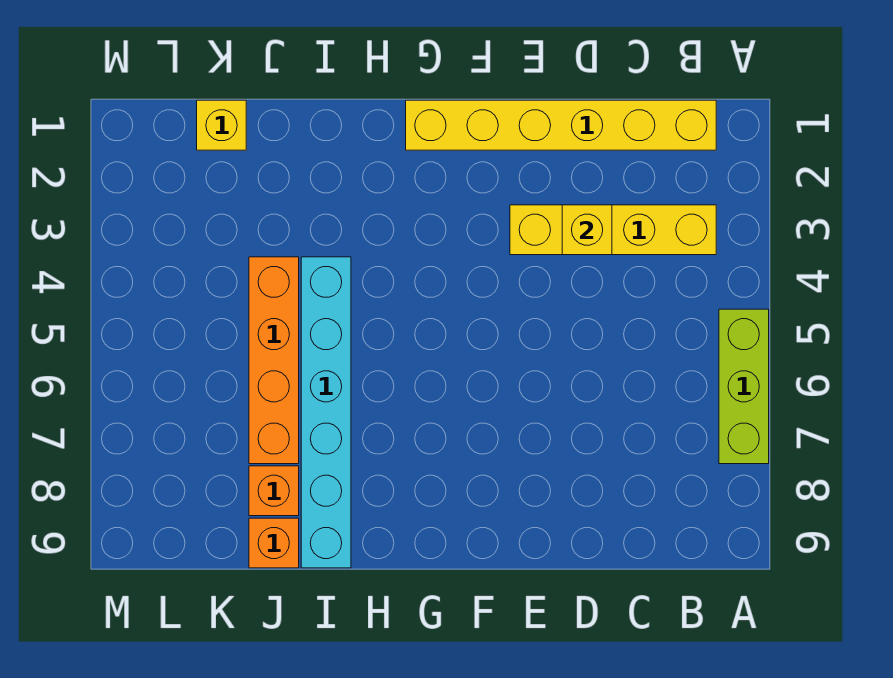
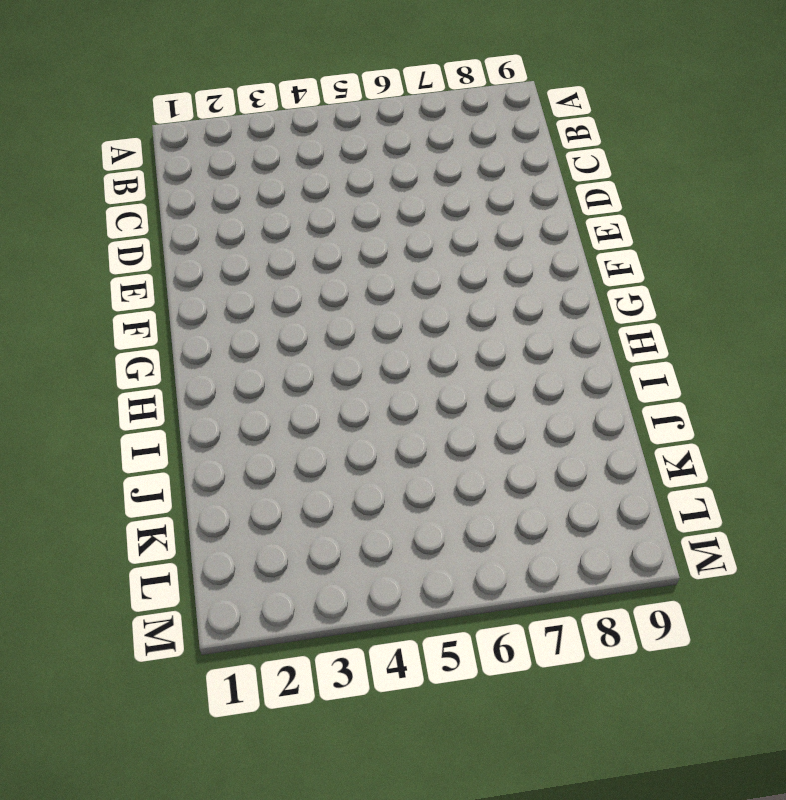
none -> lime brick A5:A7 level 1
none -> yellow brick B1:G1 level 1

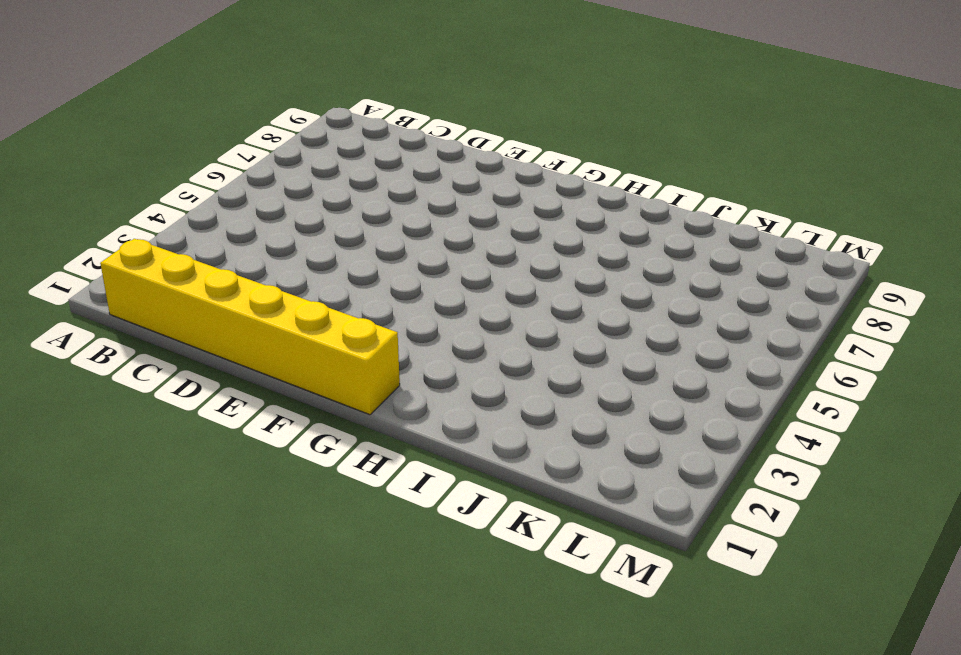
none -> lime brick A5:A7 level 1
none -> yellow brick B3:E3 level 1

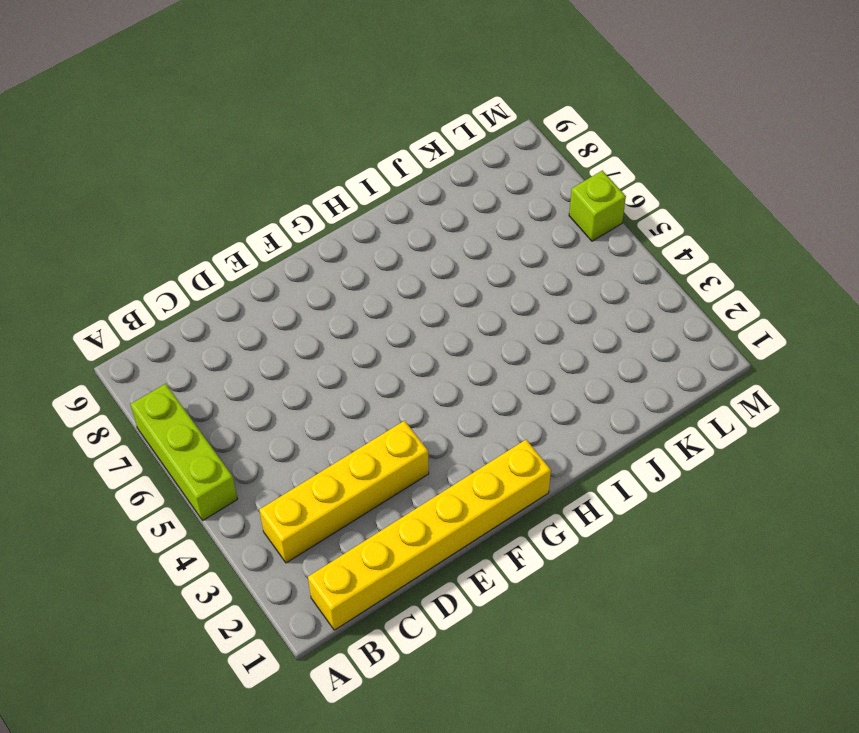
lime brick M6 level 1 -> none
none -> cyan brick I4:I9 level 1
none -> orange brick J4:J7 level 1

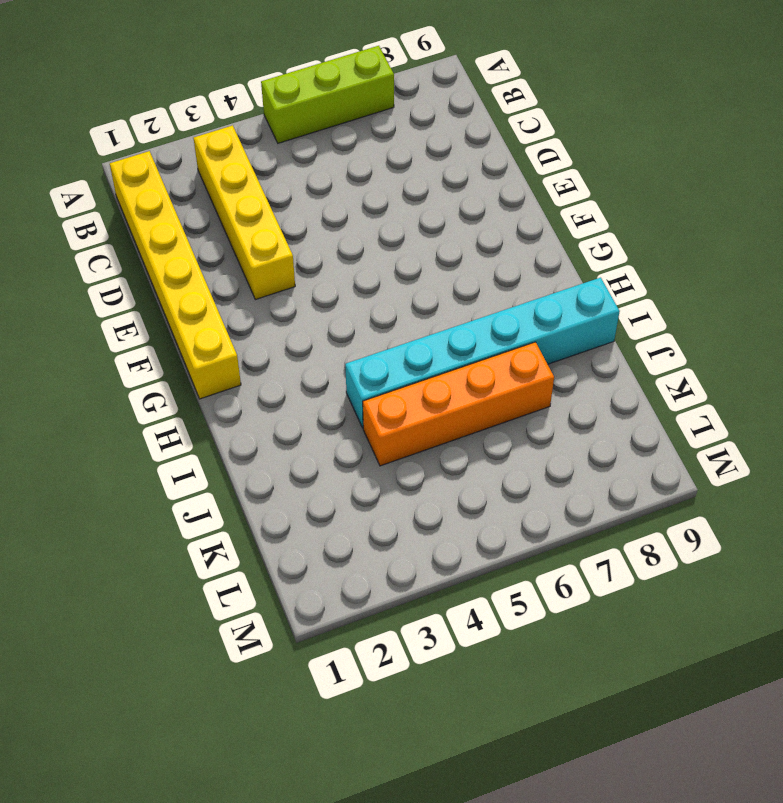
none -> orange brick J8 level 1
none -> orange brick J9 level 1

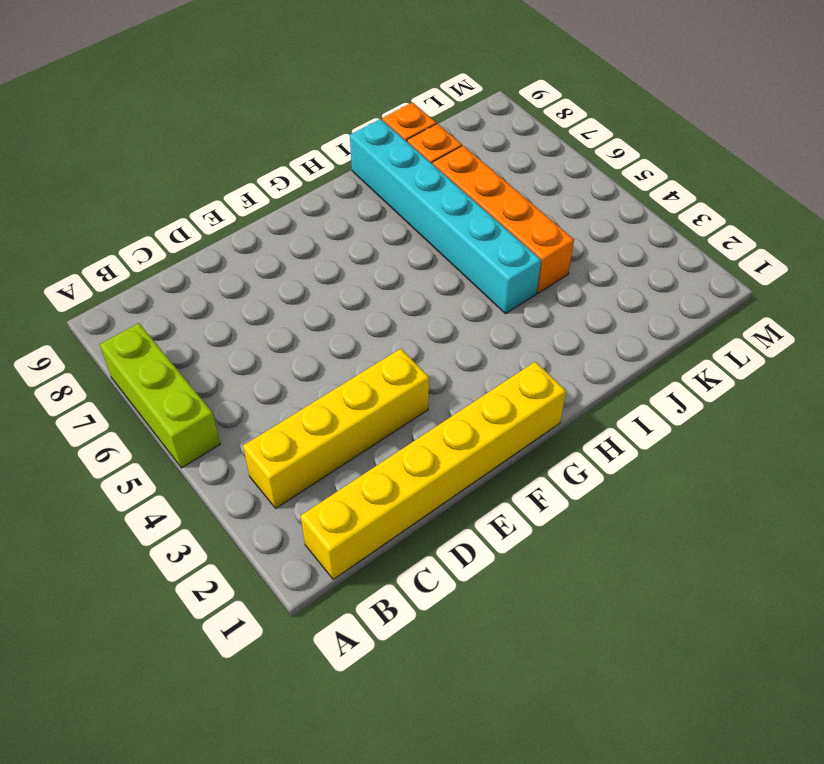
none -> yellow brick K1 level 1
none -> yellow brick D3 level 2

